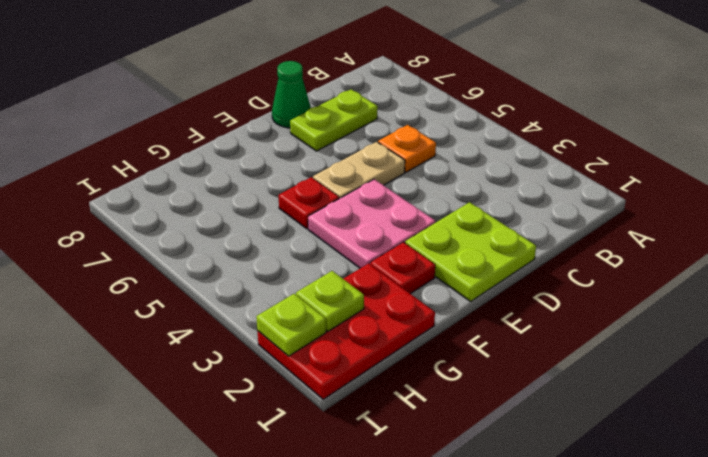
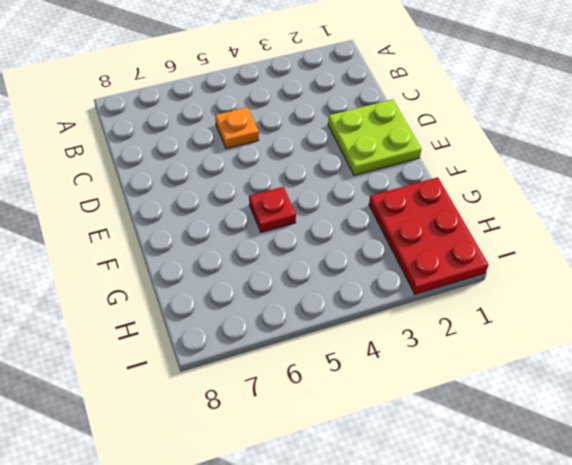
none -> lime plate C7:D7 level 1
none -> tan plate D5:E5 level 1

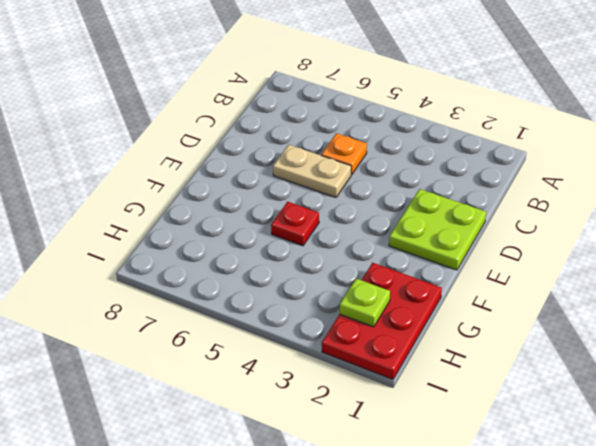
tan plate D5:D6 level 1 -> tan plate D5:E5 level 1
none -> lime plate C7:D7 level 1
none -> green cone D8 level 1

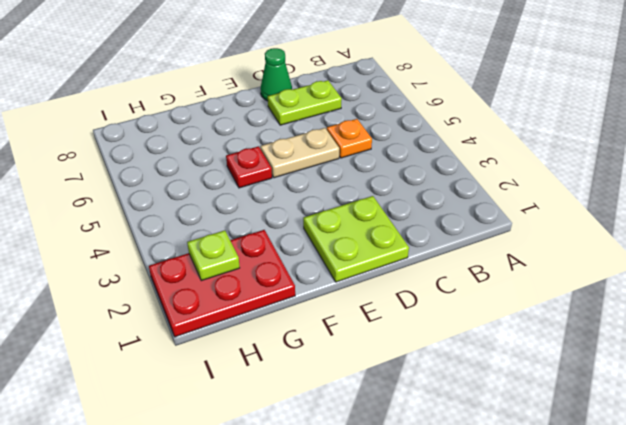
none -> pink plate E3:F4 level 1
none -> red plate F2 level 1

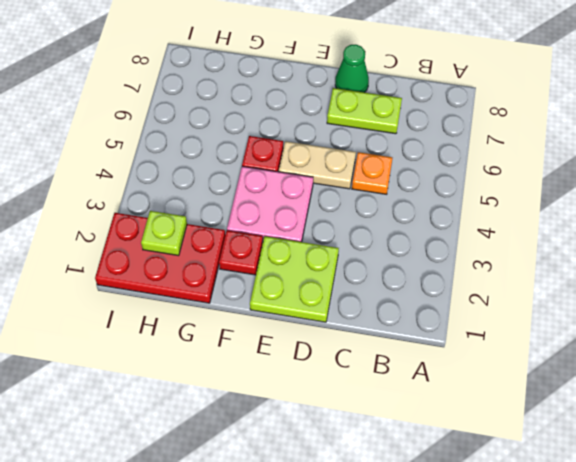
none -> lime plate I2 level 2

